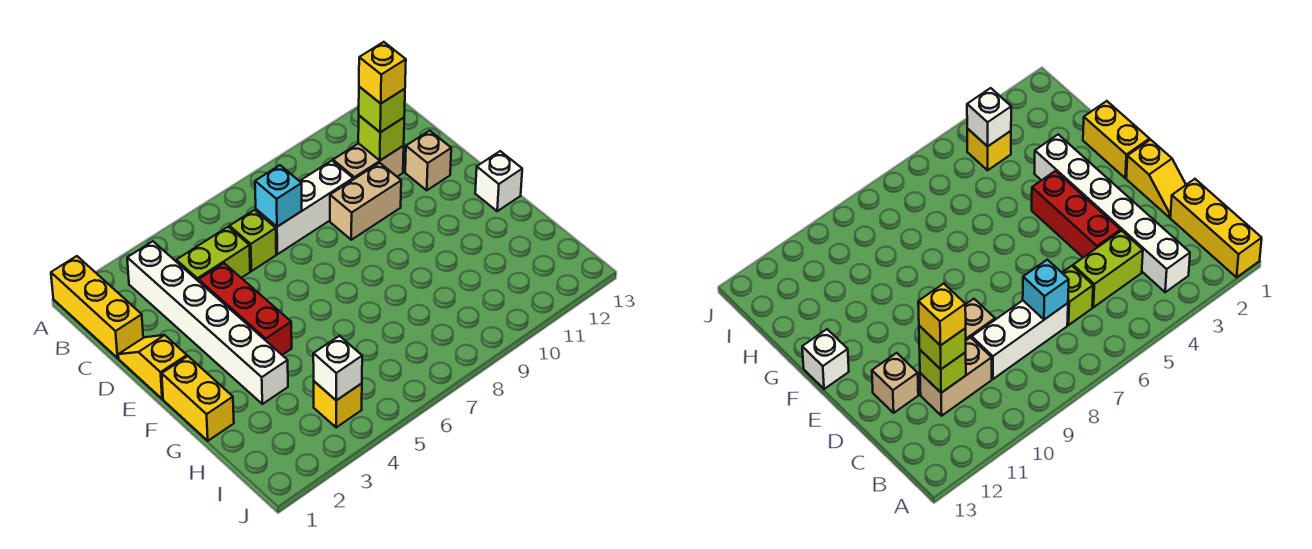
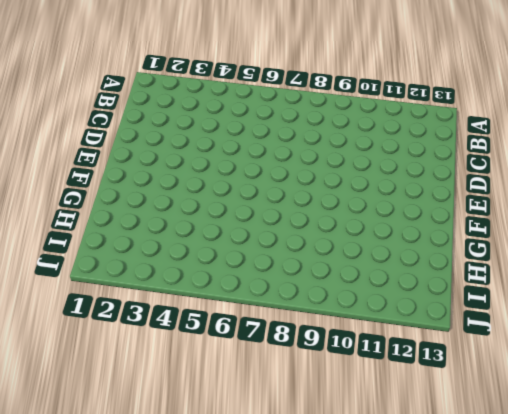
none -> yellow brick A1:C1 level 1
none -> white brick B3:G3 level 1
none -> lime brick C4:C5 level 1

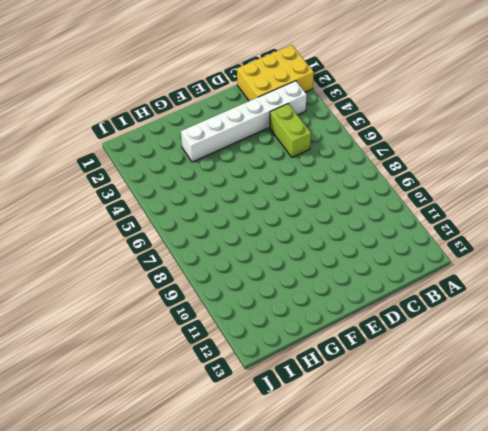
yellow brick A1:C2 level 1 -> yellow brick A1:C1 level 1
none -> lime brick C6 level 1
none -> white brick C7:C9 level 1
none -> tan brick C10:C11 level 1

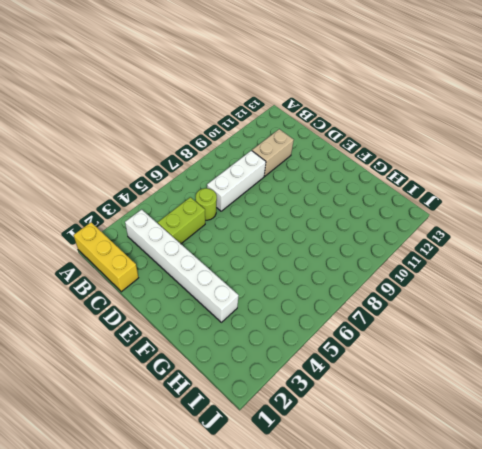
lime round brick C6 level 1 -> lime brick C6 level 1
none -> yellow slope D1:E1 level 1 top E
none -> red brick D4:F4 level 1
none -> tan brick D9:D10 level 1

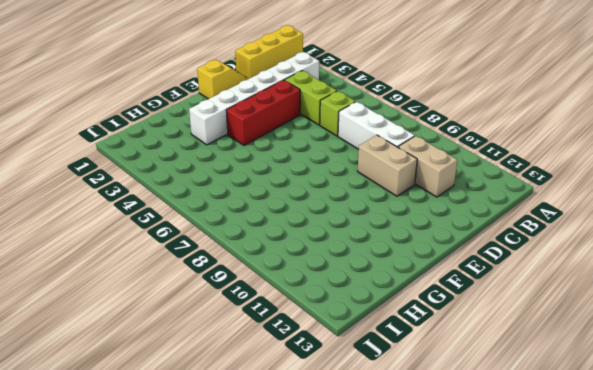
none -> tan brick D12 level 1
none -> yellow brick F1:G1 level 1
none -> white brick F13 level 1

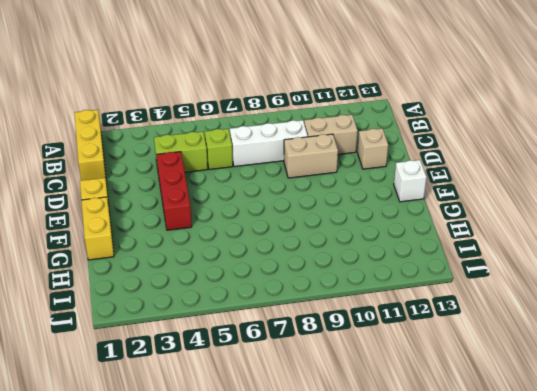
none -> white brick B3:G3 level 1
none -> yellow brick I4 level 1
none -> cyan brick C7 level 2

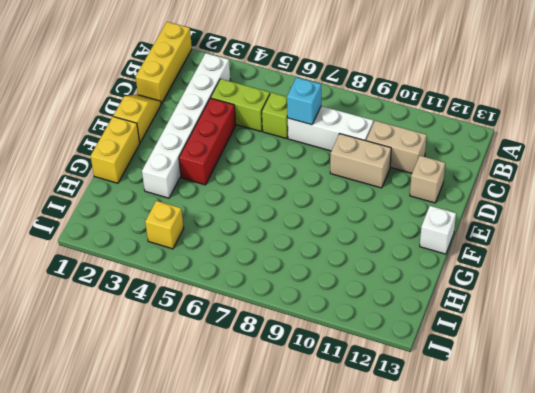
none -> lime brick C11 level 2
none -> white brick I4 level 2
none -> lime brick C11 level 3

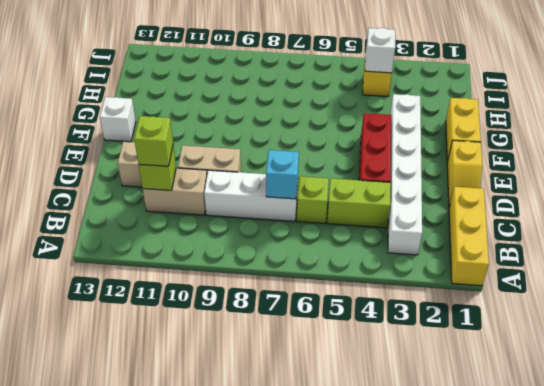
none -> yellow brick C11 level 4

